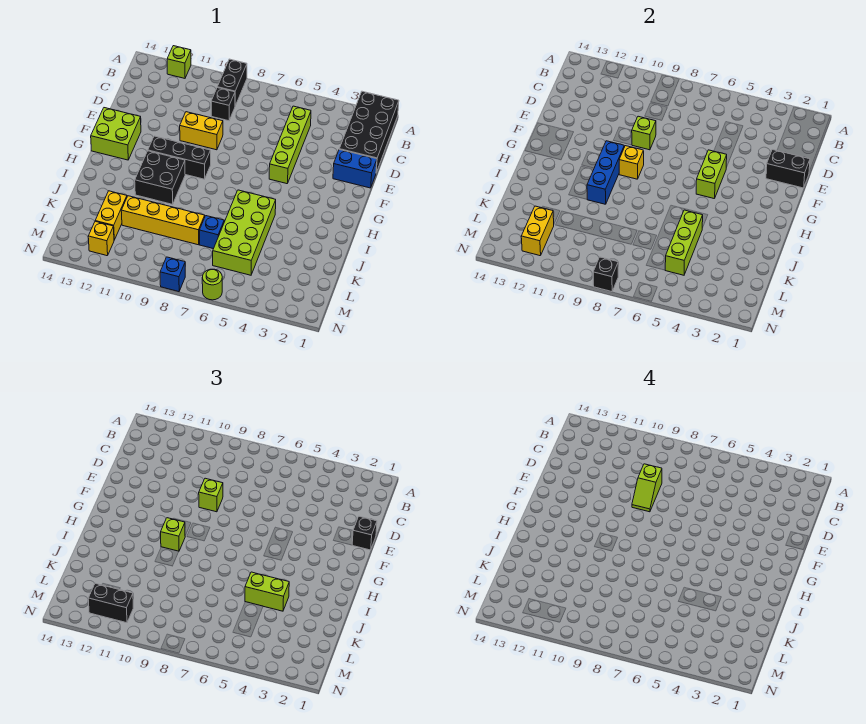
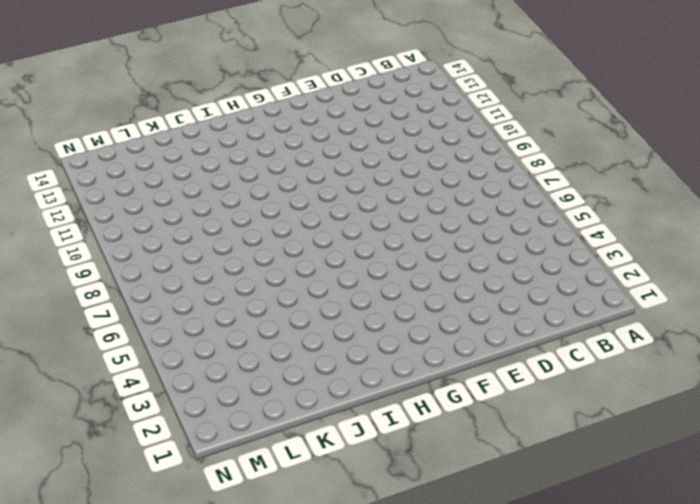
none -> black brick A1:D2 level 1
none -> black brick A9:B9 level 1
none -> lime brick A12 level 1
none -> lime brick C5:F5 level 1

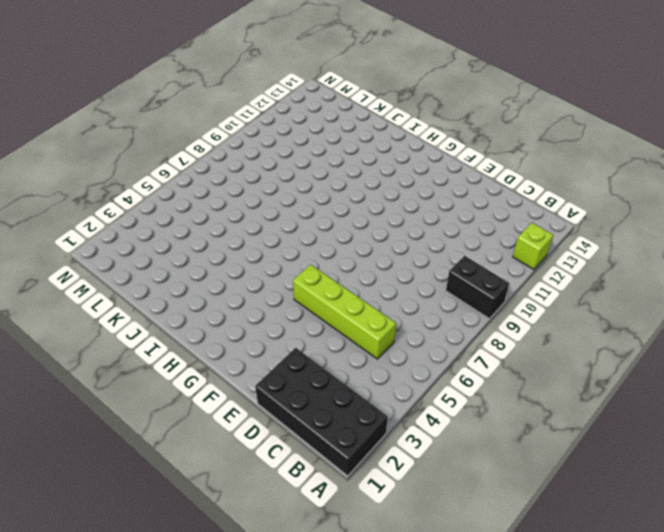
none -> black brick C9 level 1
none -> blue brick E1:E2 level 1
none -> yellow brick E9:E10 level 1
none -> lime brick F13:G14 level 1

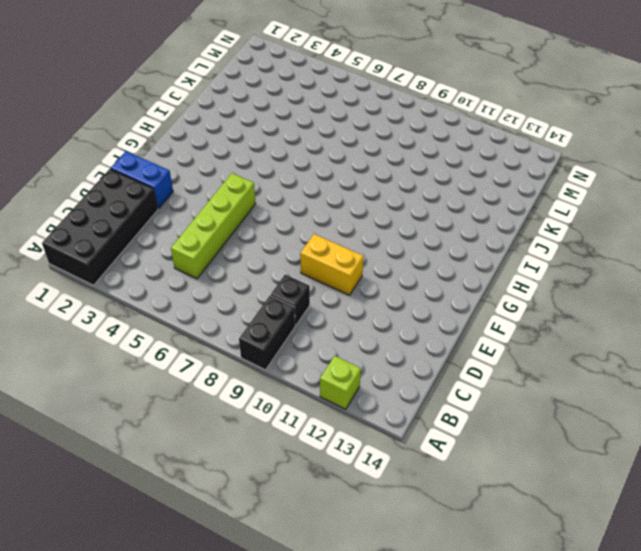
none -> lime brick F13:G14 level 1
none -> black brick G9:G11 level 1
none -> black brick H10:I11 level 1
none -> lime brick I5:L6 level 1

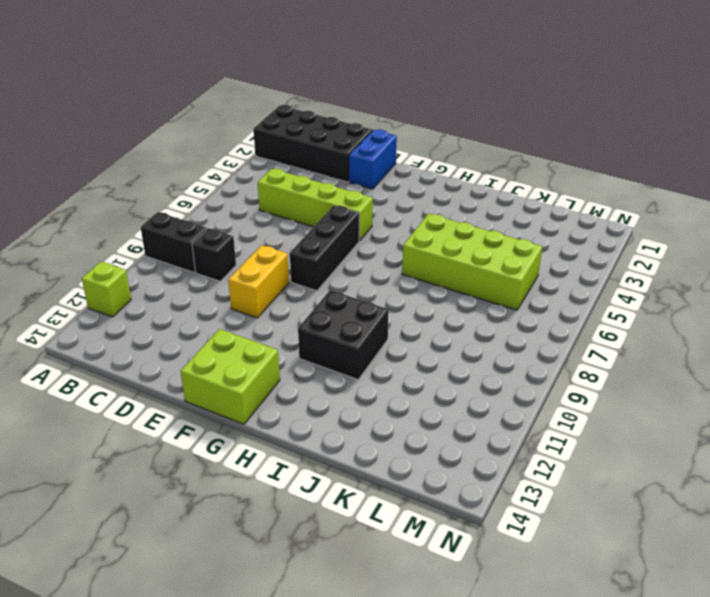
black brick F6:F8 level 1 -> black brick G9:G11 level 1
none -> blue brick K7 level 1
none -> yellow brick K8:K11 level 1
none -> yellow brick K12:L12 level 1
none -> yellow brick M12 level 1

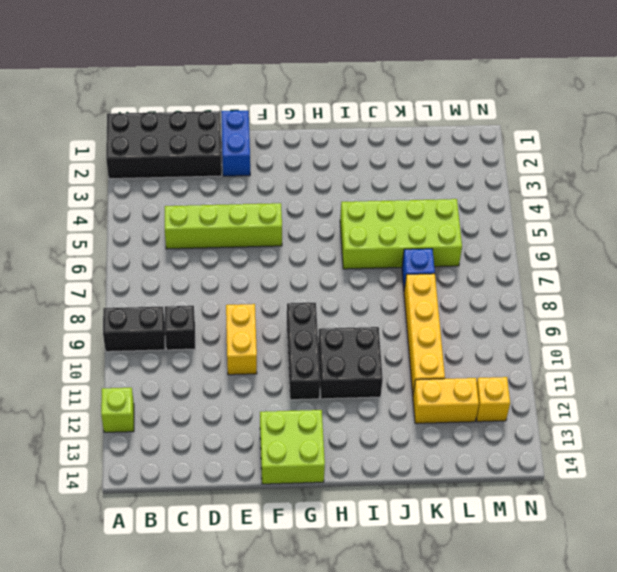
none -> lime round brick N6 level 1
none -> blue brick N8 level 1
none -> black brick E1:E2 level 2
none -> lime brick E9 level 2

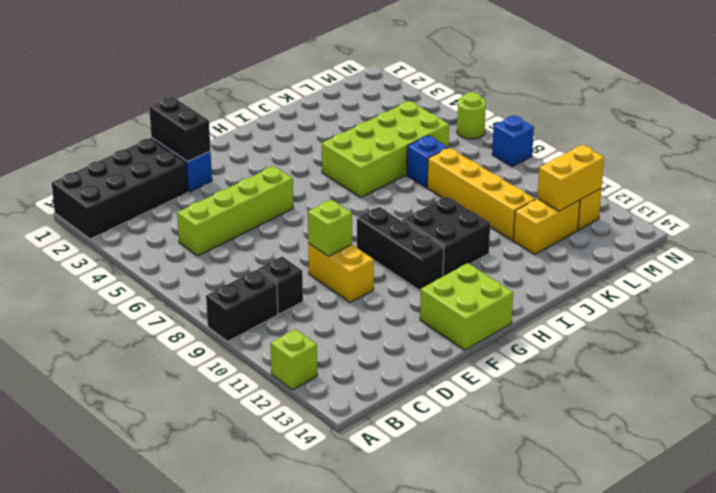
none -> lime brick F5:G5 level 2
none -> yellow brick G9 level 2
none -> blue brick G10:I10 level 2
none -> lime brick J5:L5 level 2

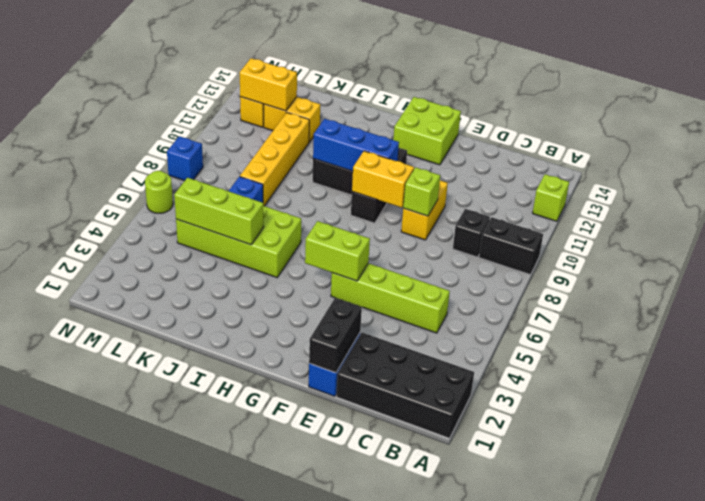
yellow brick F9:G9 level 2 -> yellow brick G9 level 2
none -> black brick N8 level 2
none -> black brick E1 level 3
none -> lime brick E9 level 3
none -> lime brick H10 level 3

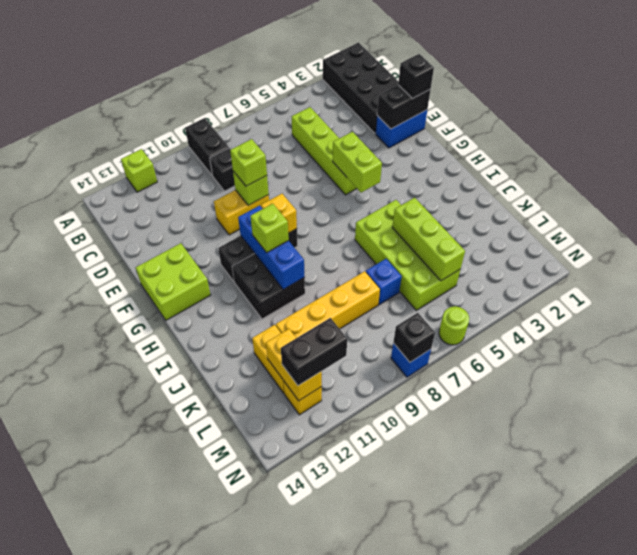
none -> lime brick J4:J5 level 3
none -> lime slope D9:E9 level 4 top D

